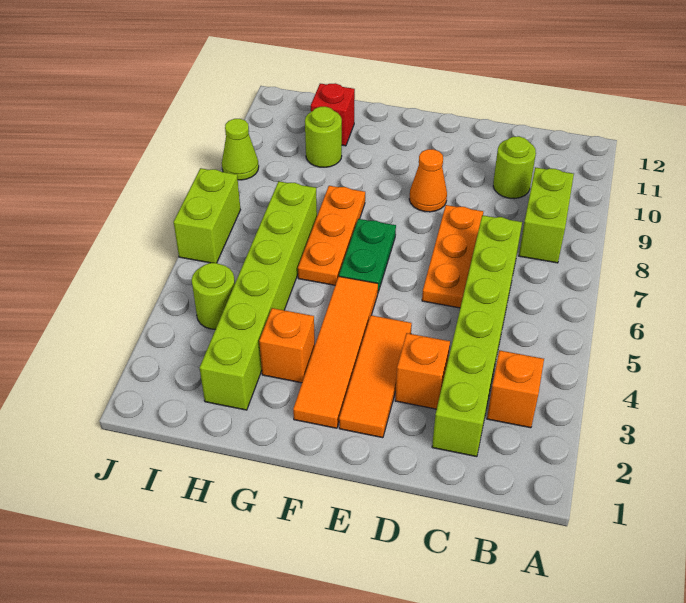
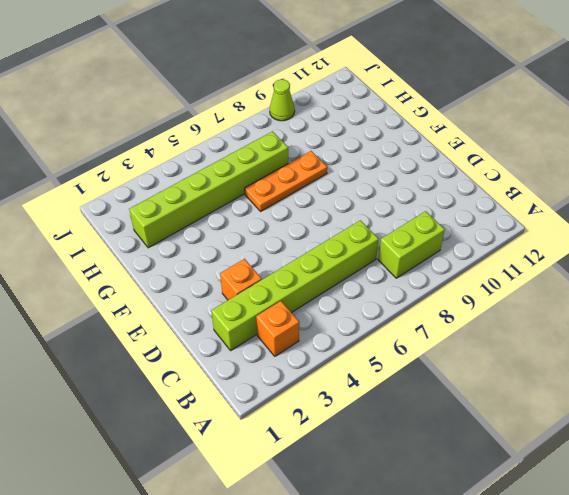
none -> lime round brick C10 level 1
none -> orange plate D6:D8 level 1
none -> orange tile E2:E4 level 1

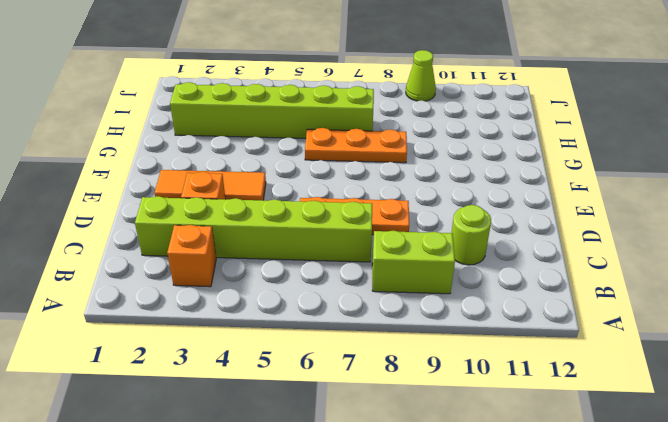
none -> orange cone E9 level 1
none -> orange tile F2:F5 level 1
none -> green plate F6:F7 level 1

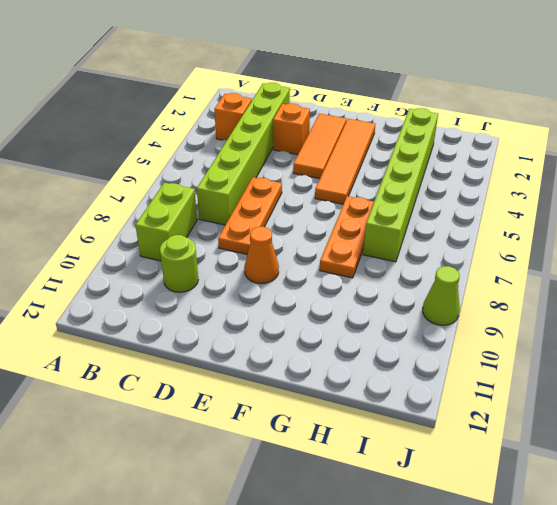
none -> green plate F6:F7 level 1
none -> orange brick G3 level 1
none -> lime round brick H10 level 1

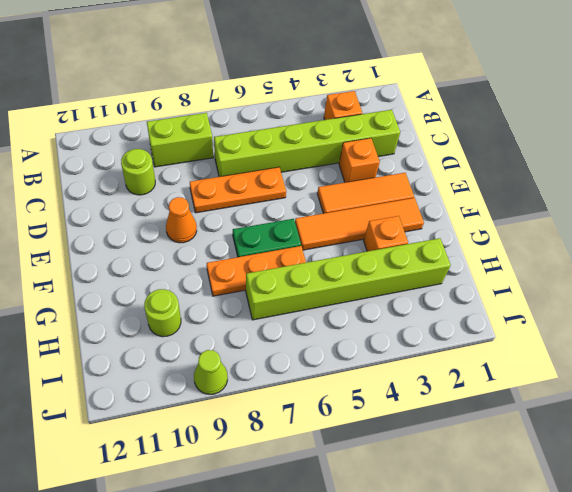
none -> red brick H11 level 1
none -> lime round brick I4 level 1
none -> lime brick J6:J7 level 1

